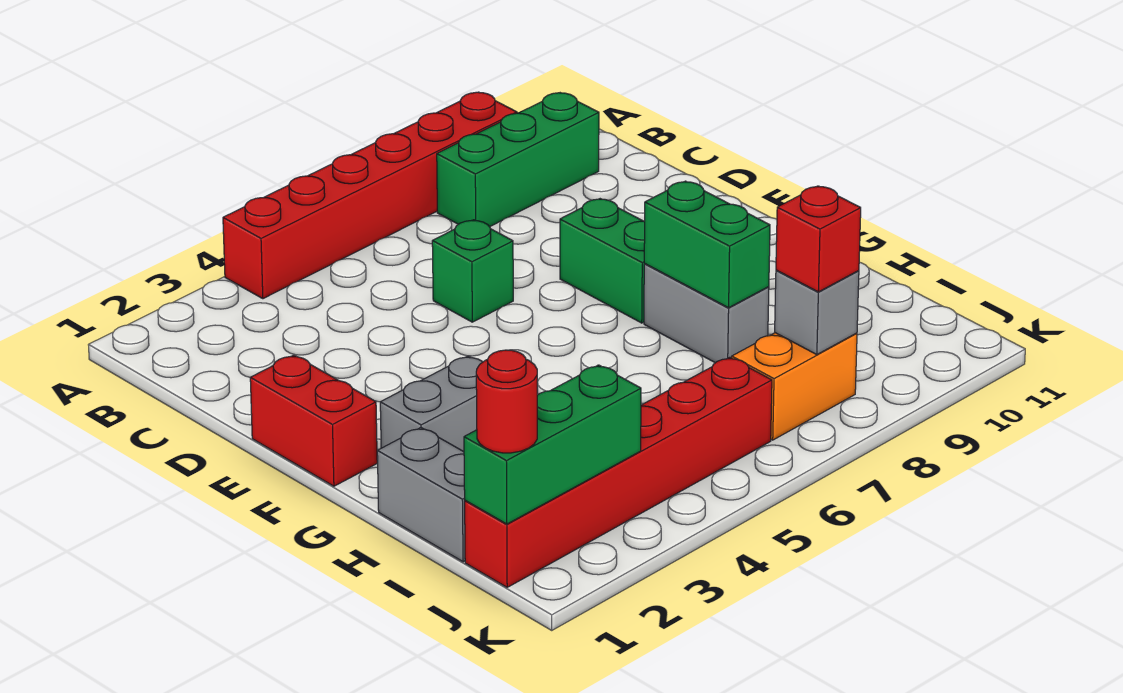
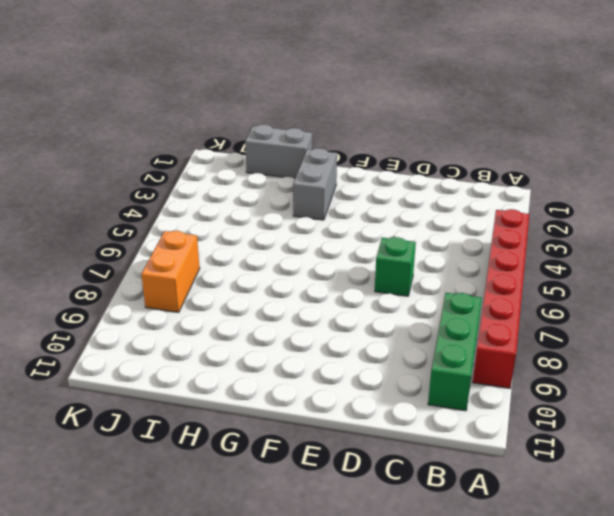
none -> red brick E1:F1 level 1
none -> green brick E8:F8 level 1
none -> grey brick G8:H8 level 1

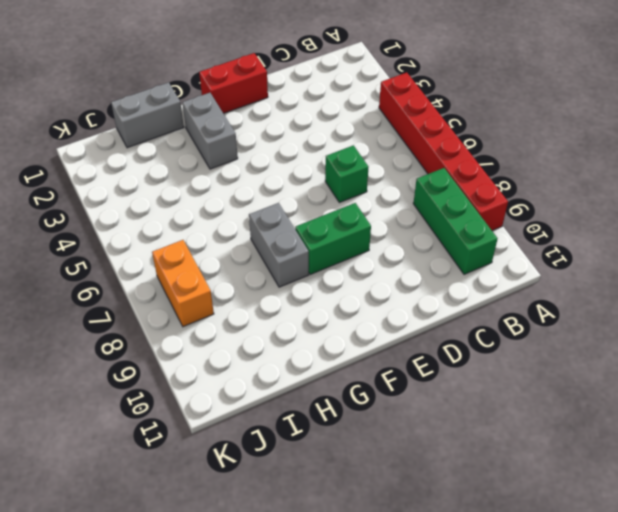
grey brick G7:G8 level 1 -> grey brick G8:H8 level 1
none -> red brick J1:J6 level 1
none -> green brick G8:H8 level 2
none -> green brick J1:J3 level 2

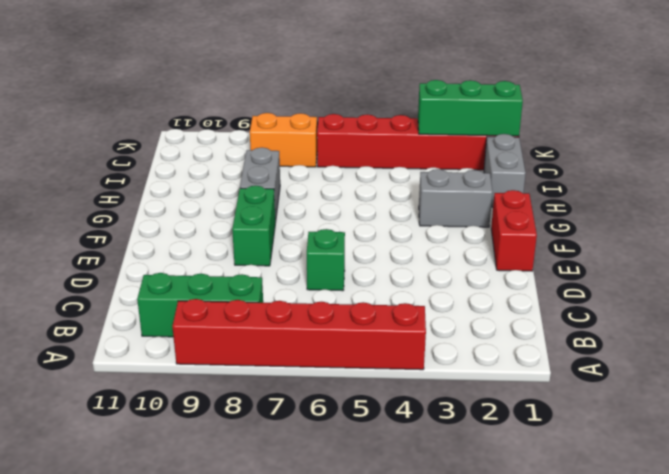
none -> green brick G8:H8 level 2
none -> grey brick J8 level 2
none -> red round brick J1 level 3

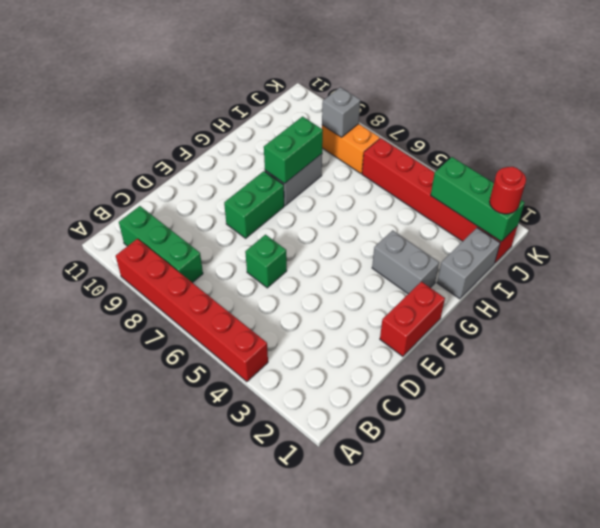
none -> red brick J8 level 3

